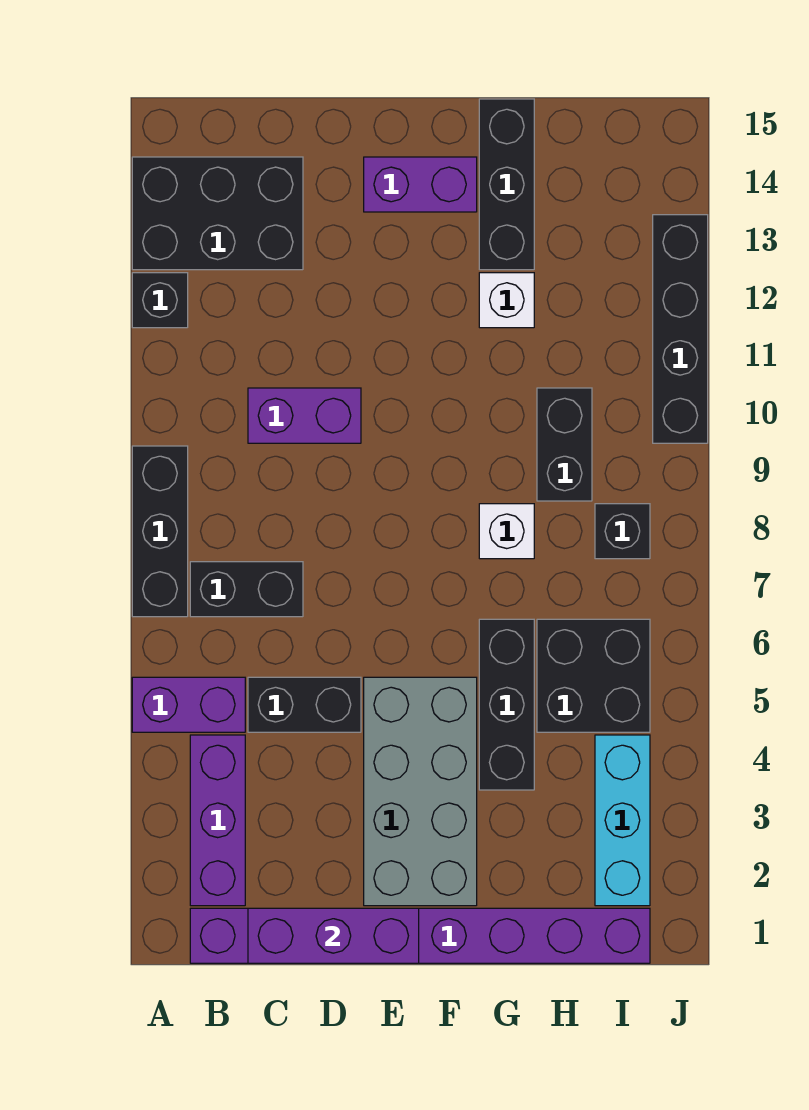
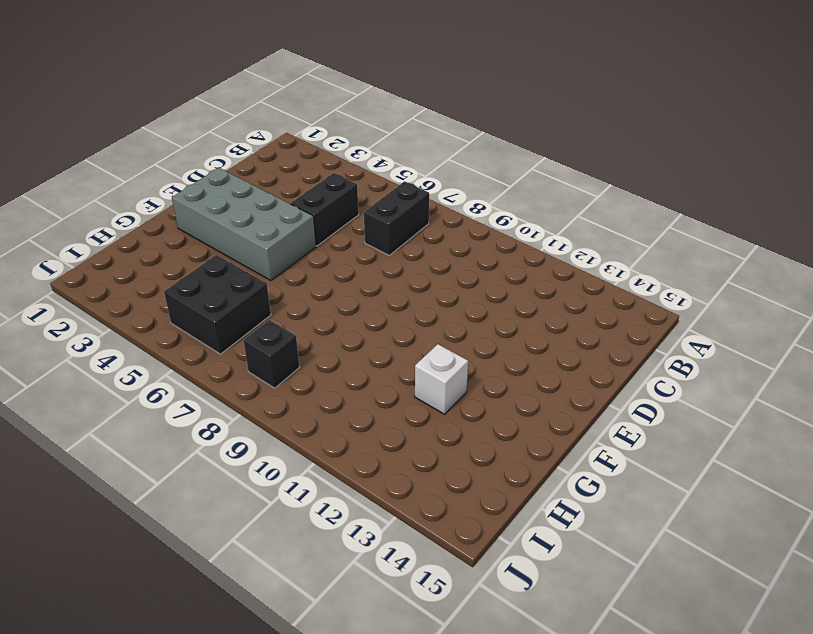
none -> purple brick A5:B5 level 1
none -> black brick A7:A9 level 1
none -> black brick A12 level 1

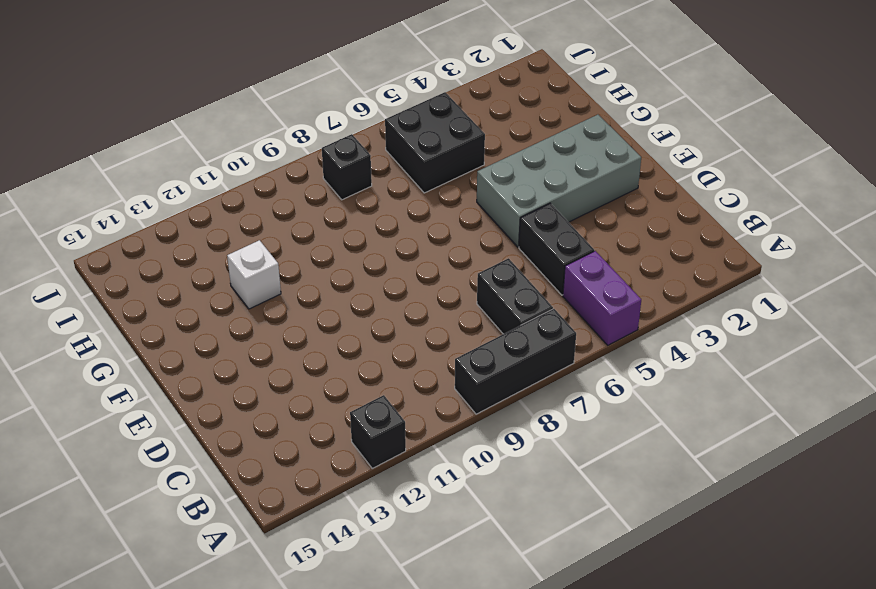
none -> black brick A13:C14 level 1
none -> purple brick B1:I1 level 1
none -> purple brick B2:B4 level 1

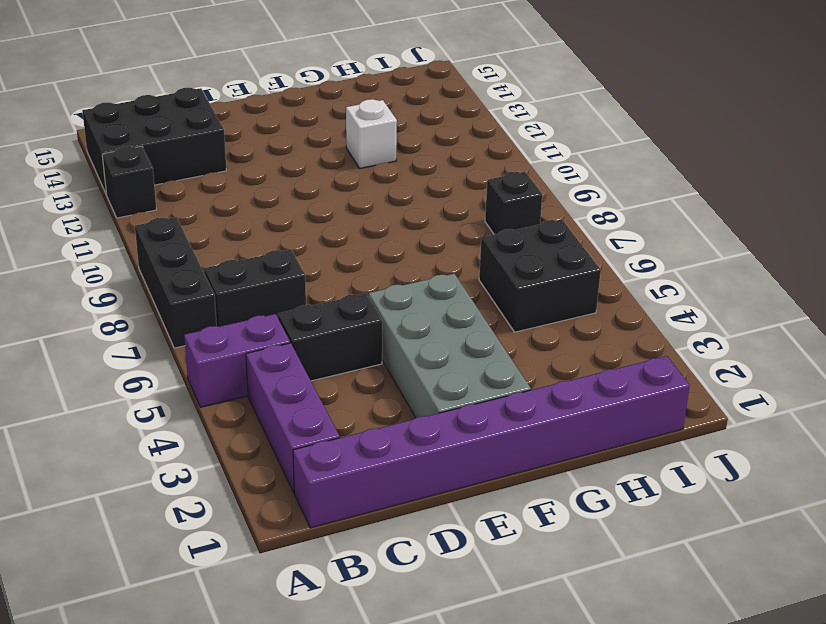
none -> purple brick C10:D10 level 1
none -> purple brick E14:F14 level 1
none -> black brick G4:G6 level 1

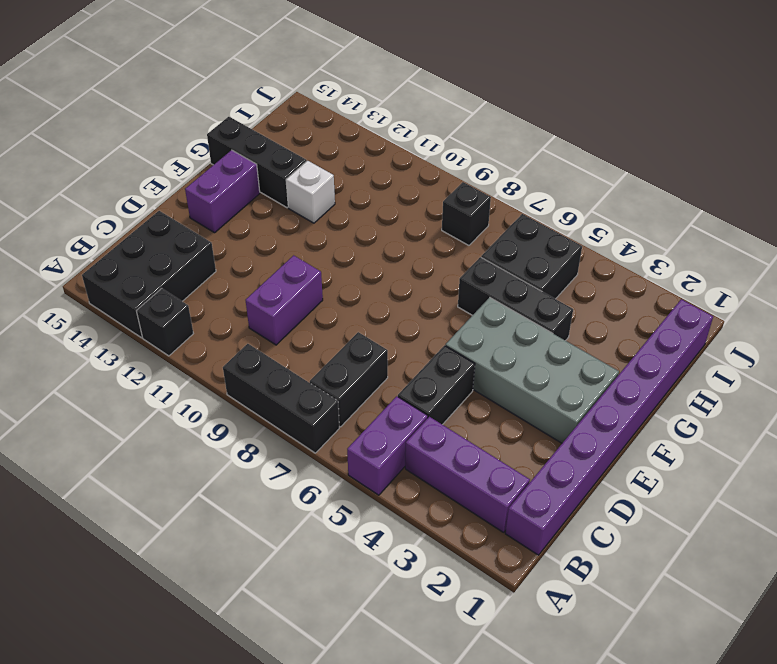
none -> white brick G8 level 1
none -> black brick H9:H10 level 1
none -> cyan brick I2:I4 level 1

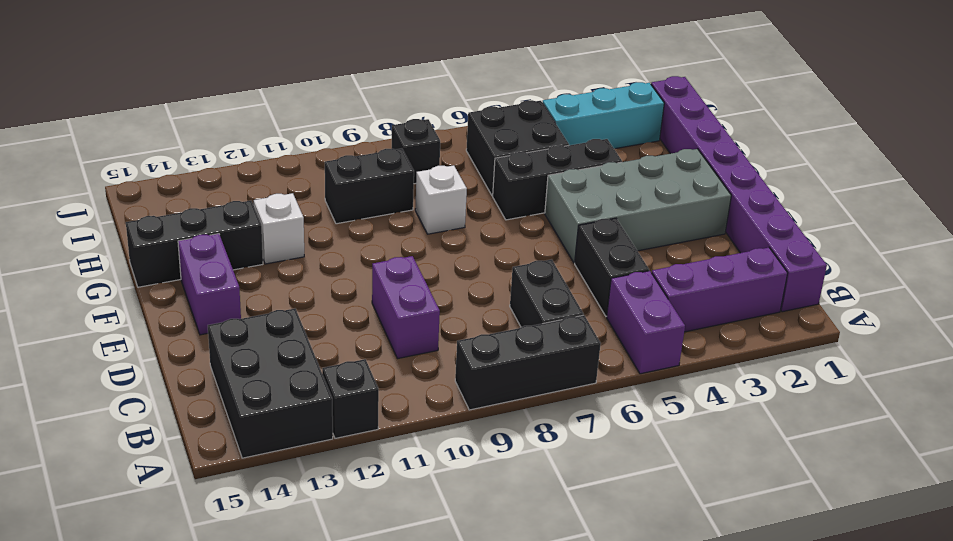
none -> black brick J10:J13 level 1
none -> purple brick C1:E1 level 2

